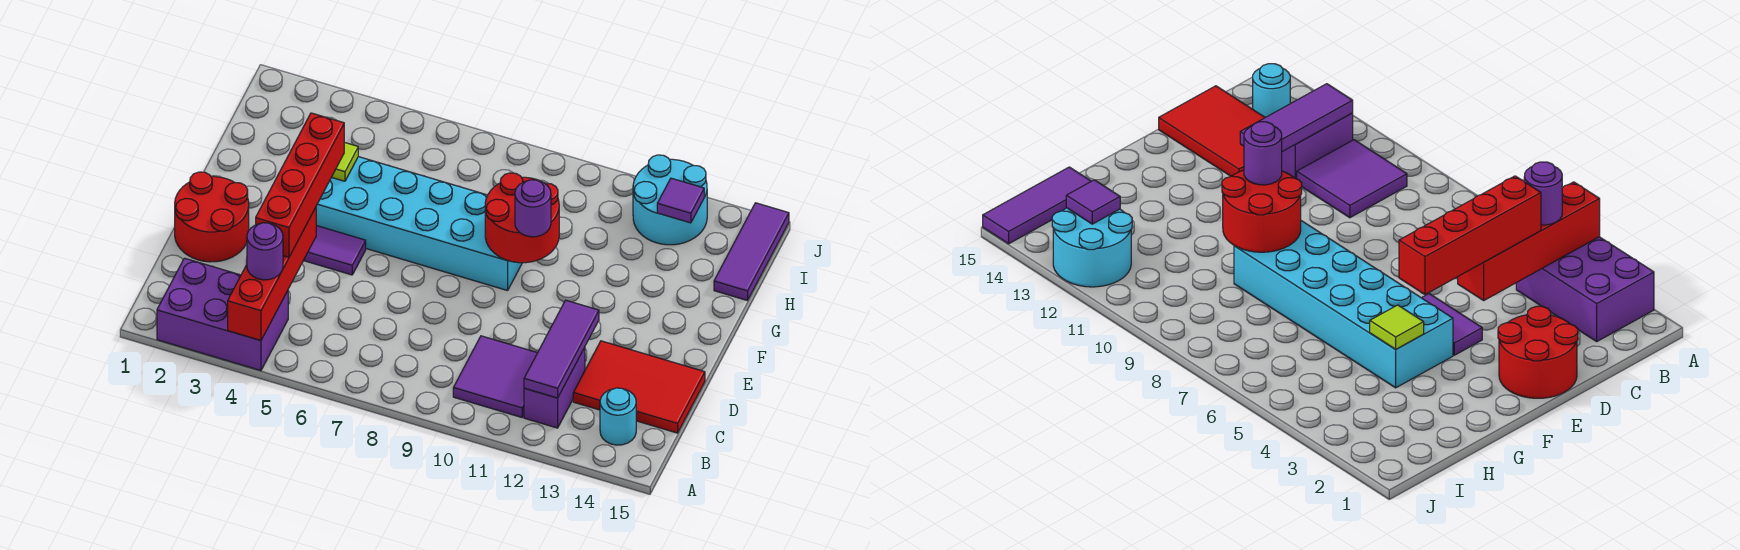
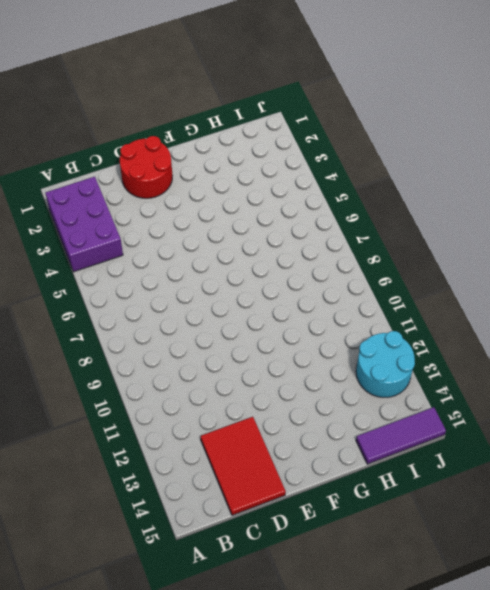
none -> purple tile B10:C11 level 1
none -> purple brick B12:C12 level 1
none -> cyan round brick B14 level 1

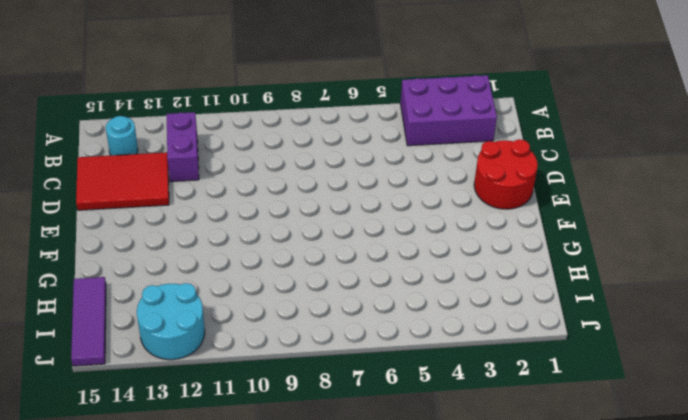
none -> purple tile B10:C11 level 1
none -> purple tile E4:E5 level 1
none -> cyan brick F4:G9 level 1

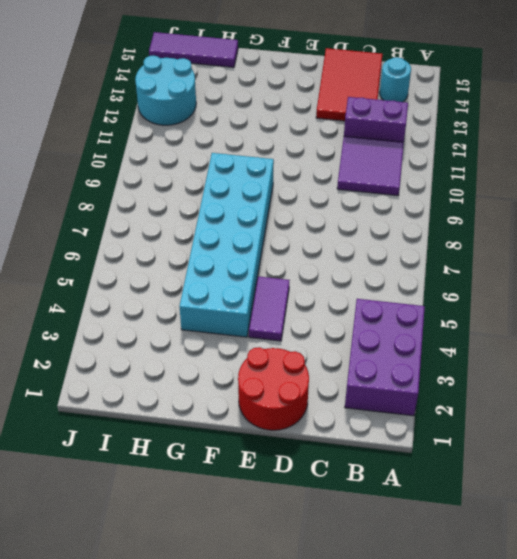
none -> red brick A4:D4 level 2
none -> purple tile B12:D12 level 2
none -> red round brick F9:G10 level 2

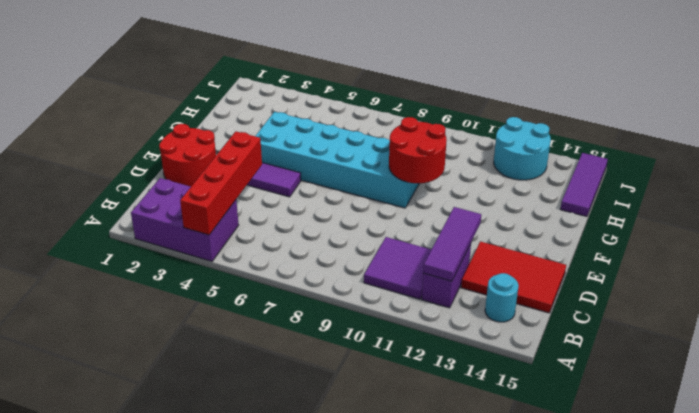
none -> lime tile G4 level 2
none -> purple tile I13 level 2
none -> purple round brick B4 level 3

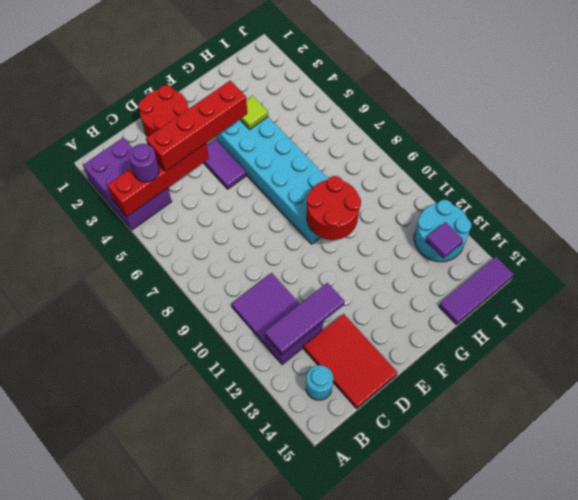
none -> purple round brick F10 level 3

